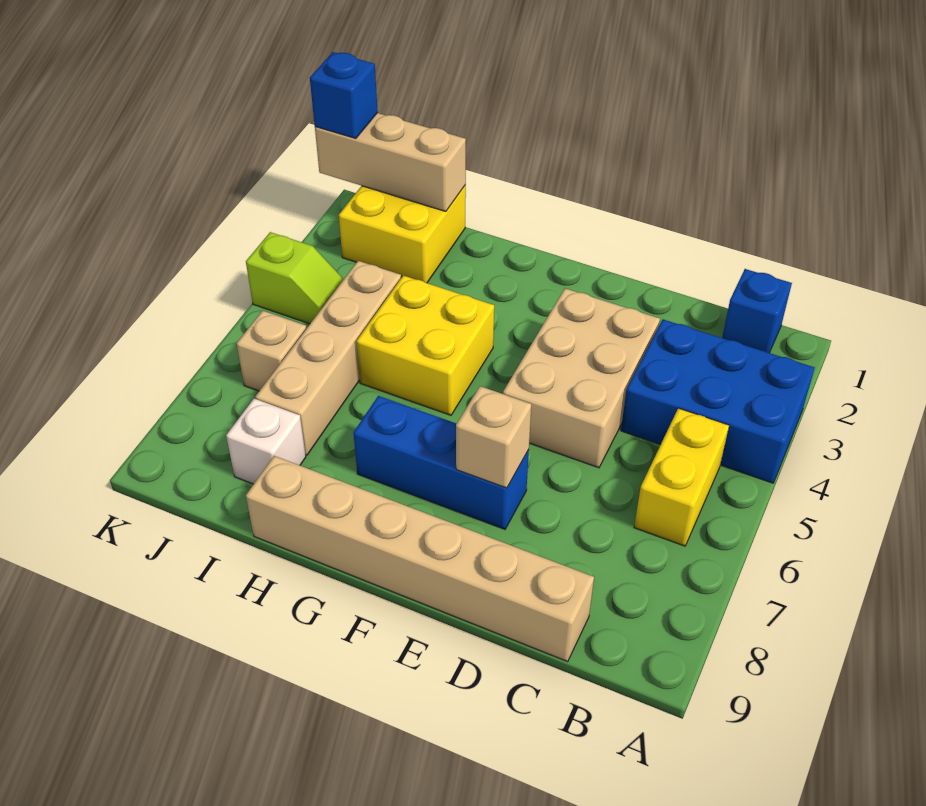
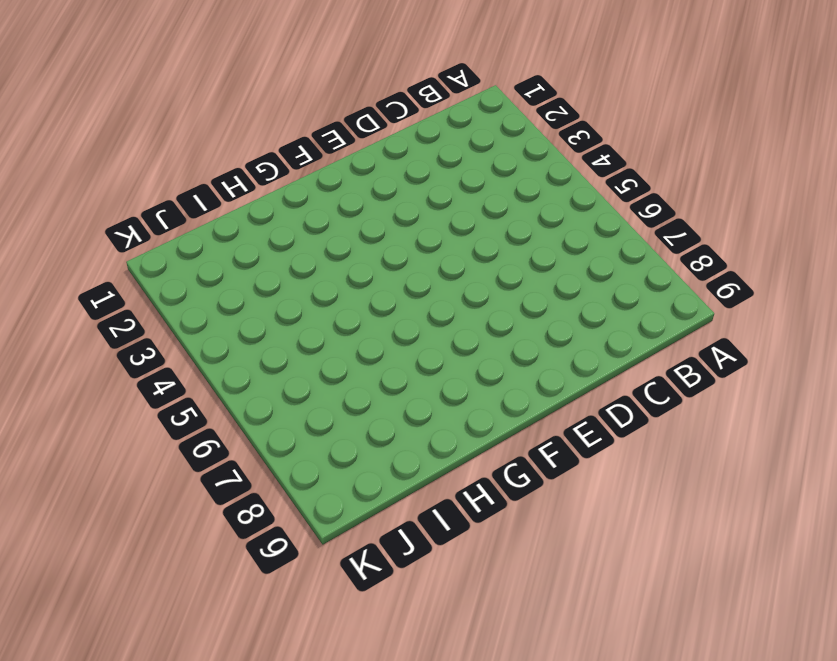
none -> blue brick A3:C4 level 1
none -> blue brick B1 level 1
none -> yellow brick B5:B6 level 1

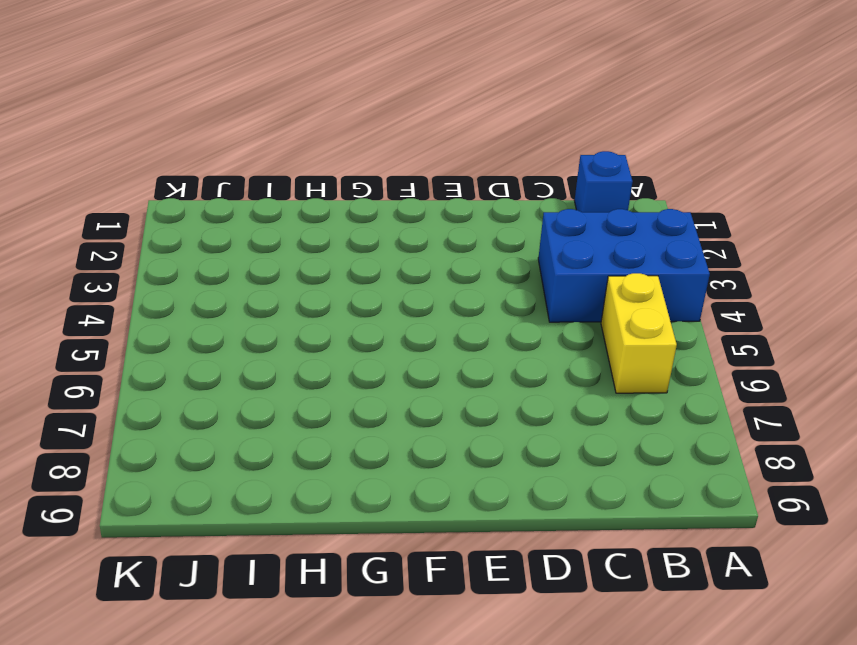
none -> tan brick C9:H9 level 1
none -> tan brick D3:E5 level 1
none -> blue brick E7:G7 level 1

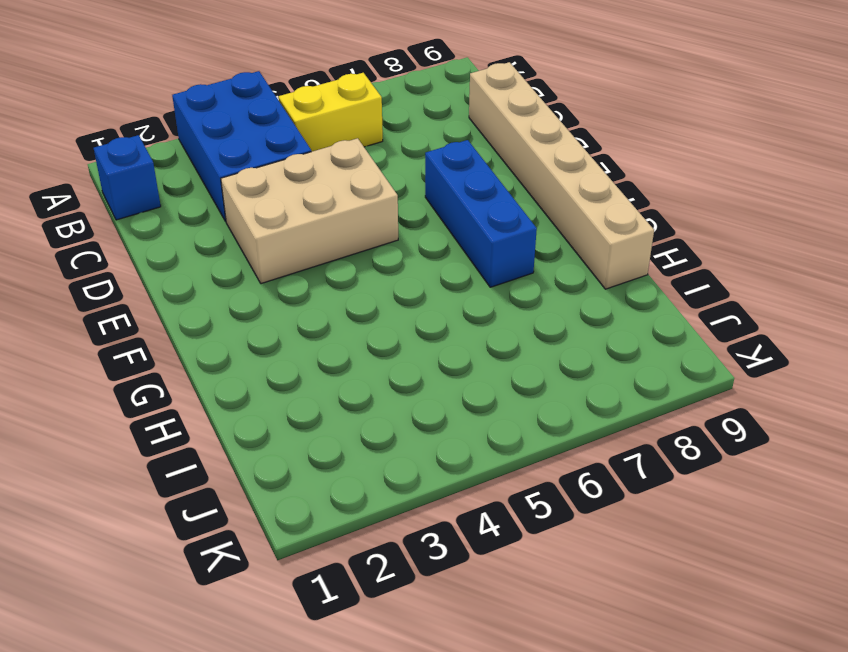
none -> yellow brick G4:H5 level 1
none -> yellow brick I1:J2 level 1
none -> tan brick I4:I7 level 1

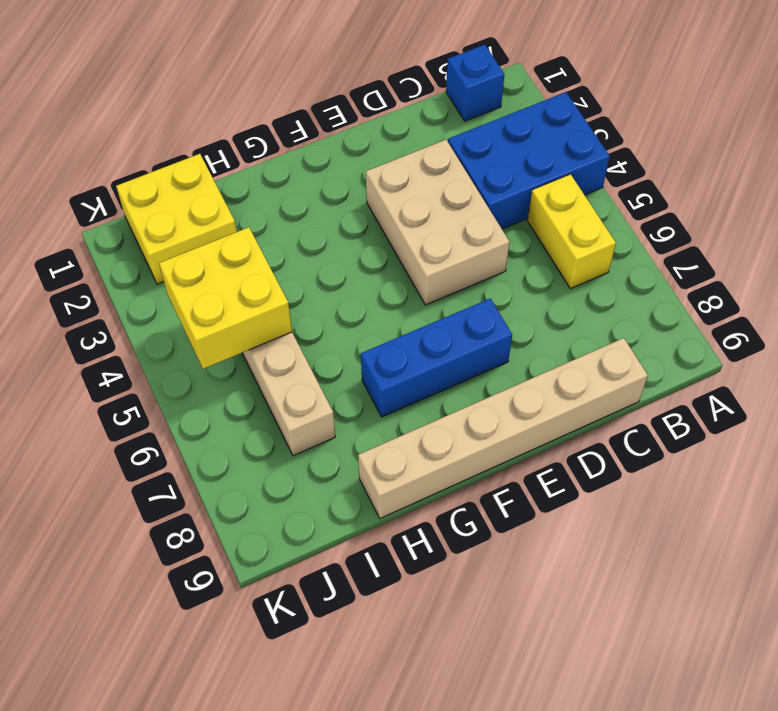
yellow brick I4:J5 level 2 -> yellow brick G4:H5 level 1
none -> white brick I8 level 1
none -> lime slope J4:K4 level 1 top K
none -> tan brick J6 level 1

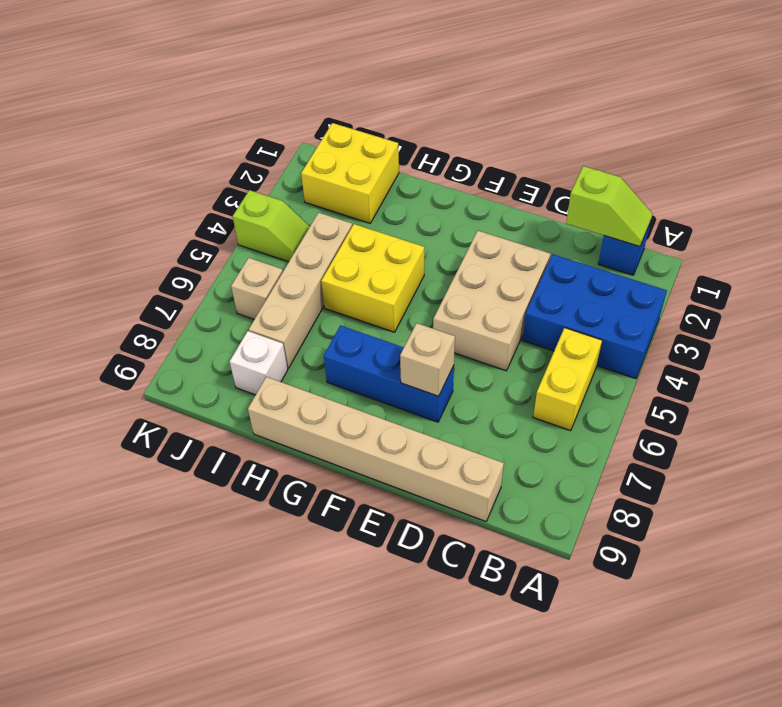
lime slope B1:C1 level 2 top C -> none
none -> tan brick I1:K1 level 2
none -> blue brick K1 level 3

